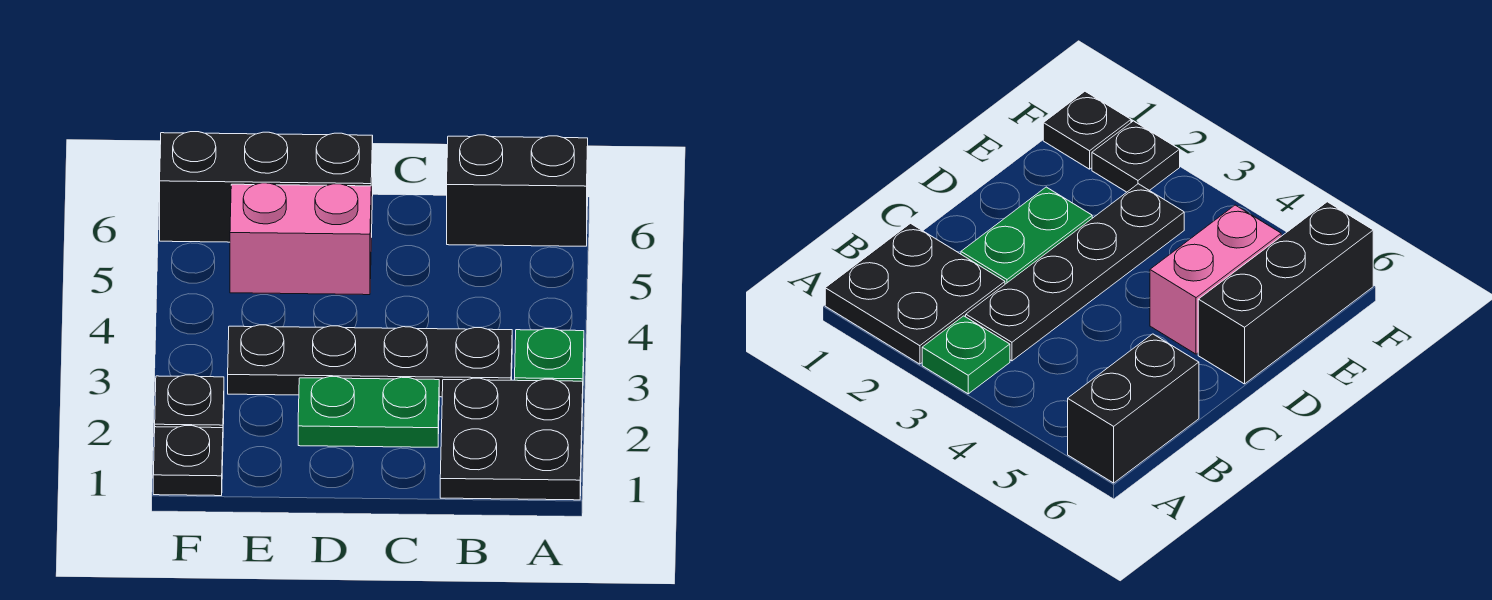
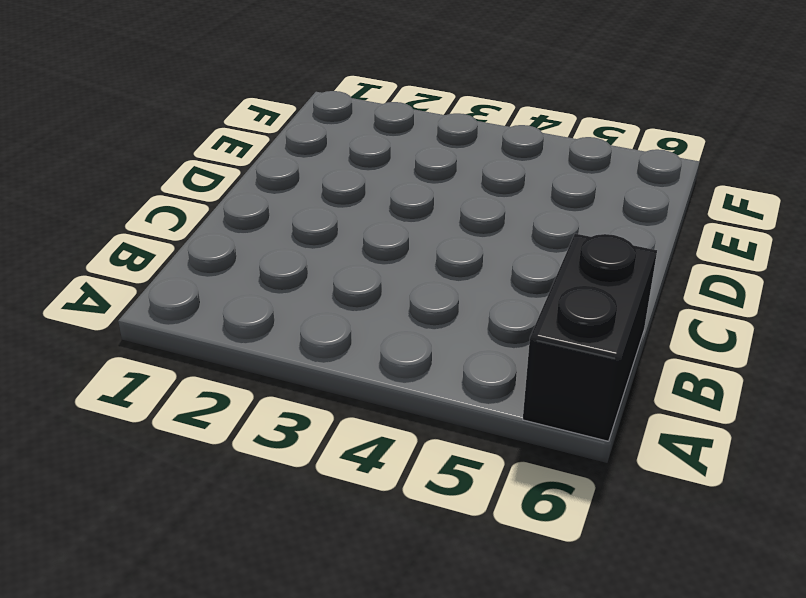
none -> black plate A1:B2 level 1
none -> green plate A3 level 1

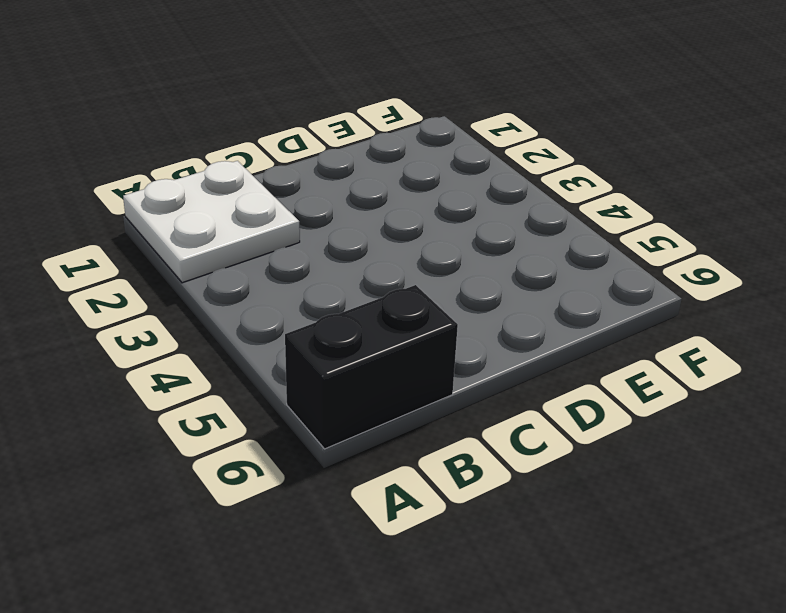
white plate A1:B2 level 1 -> black plate A1:B2 level 1
none -> green plate A3 level 1
none -> black plate B3:E3 level 1

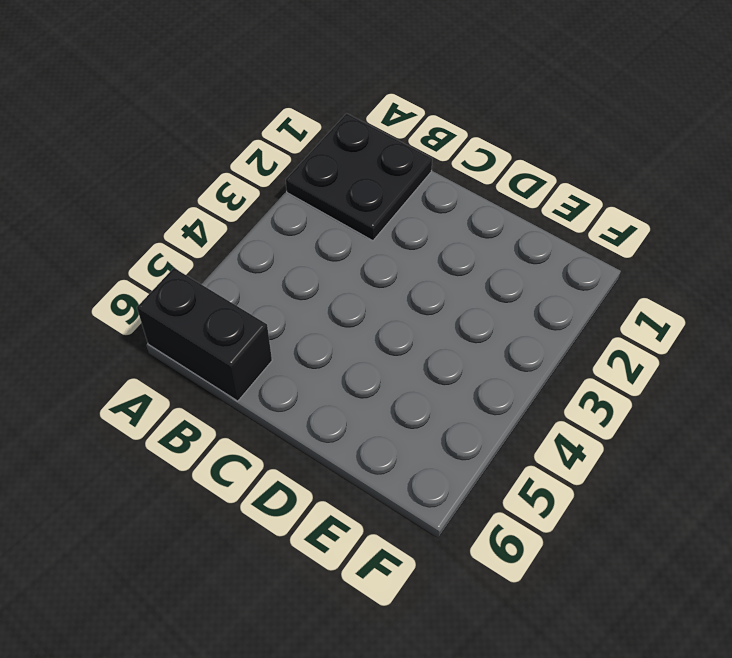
none -> green plate A3 level 1
none -> black plate B3:E3 level 1

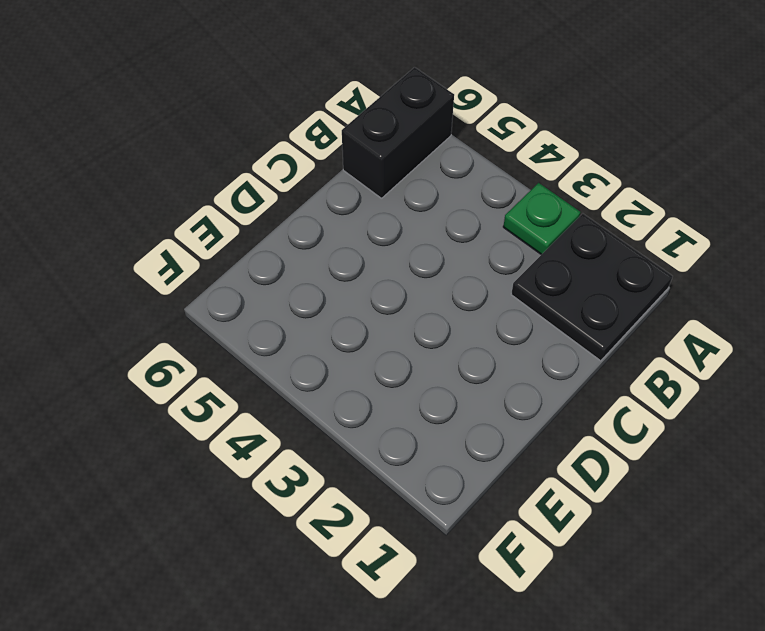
none -> black plate B3:E3 level 1
none -> green plate C2:D2 level 1

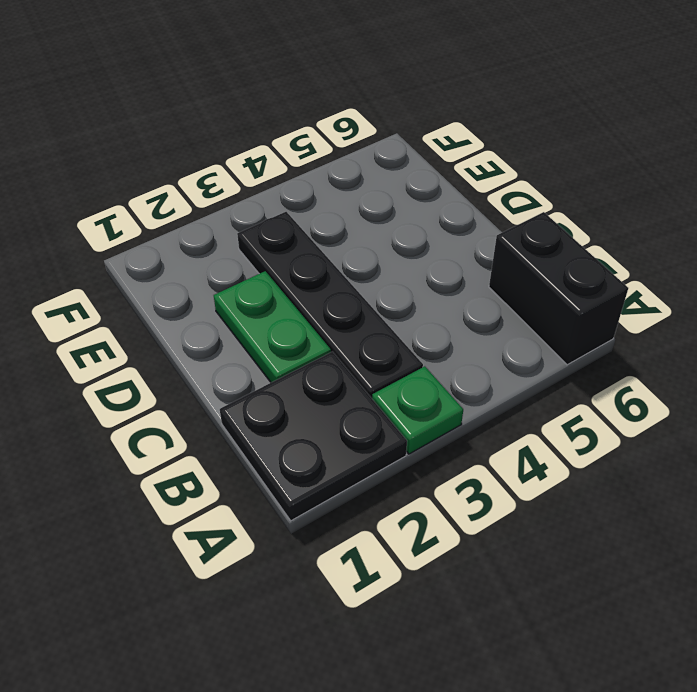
none -> pink brick D5:E5 level 1
none -> black brick D6:F6 level 1

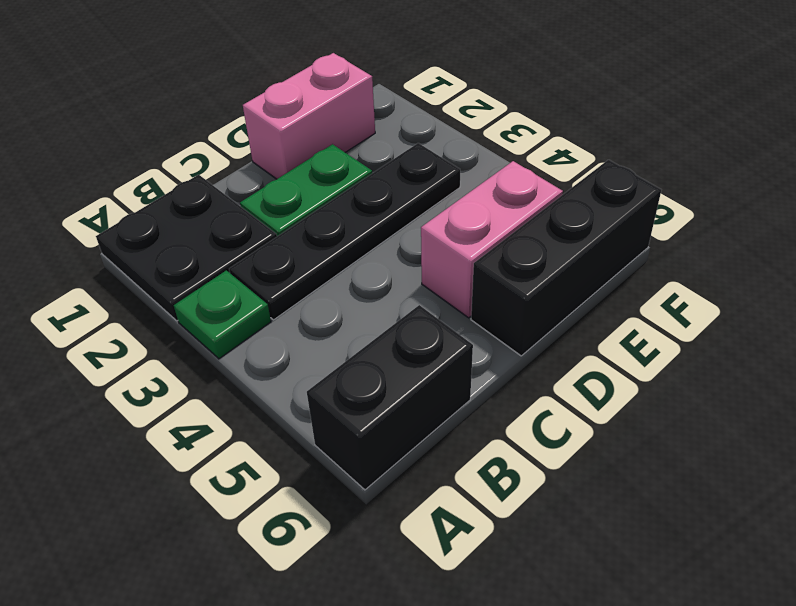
pink brick D1:E1 level 1 -> none
none -> black plate F1 level 1
none -> black plate F2 level 1

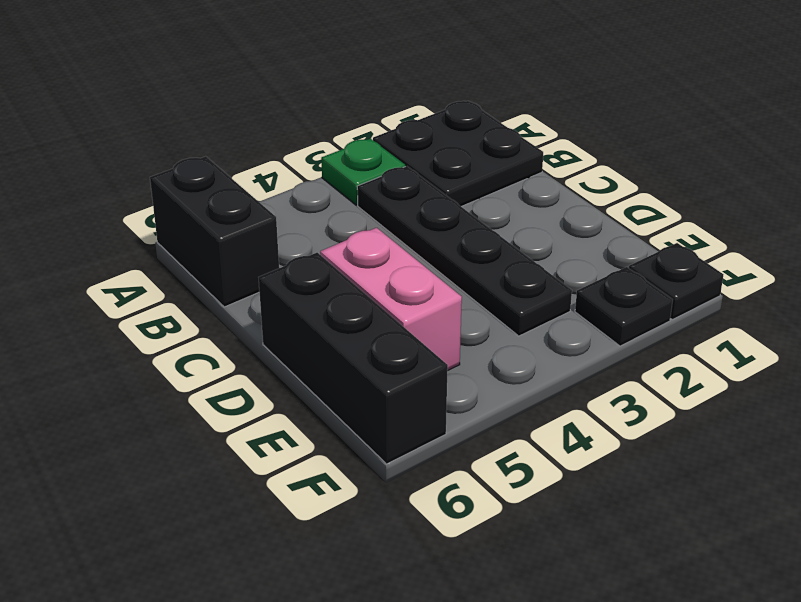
none -> green plate C2:D2 level 1

